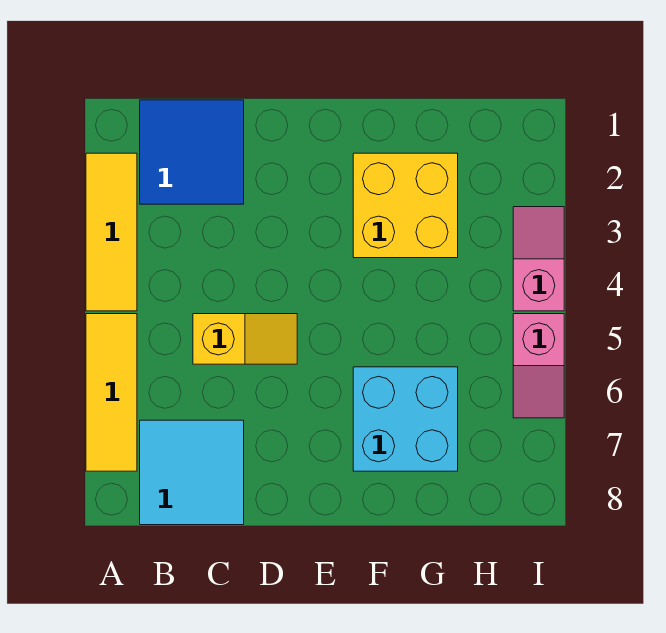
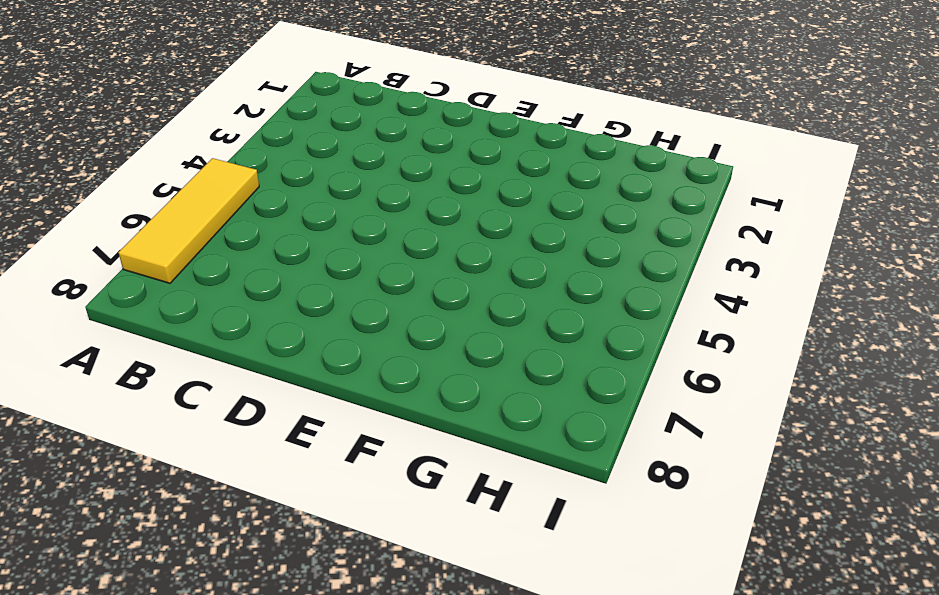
none -> yellow tile A2:A4 level 1
none -> blue tile B1:C2 level 1

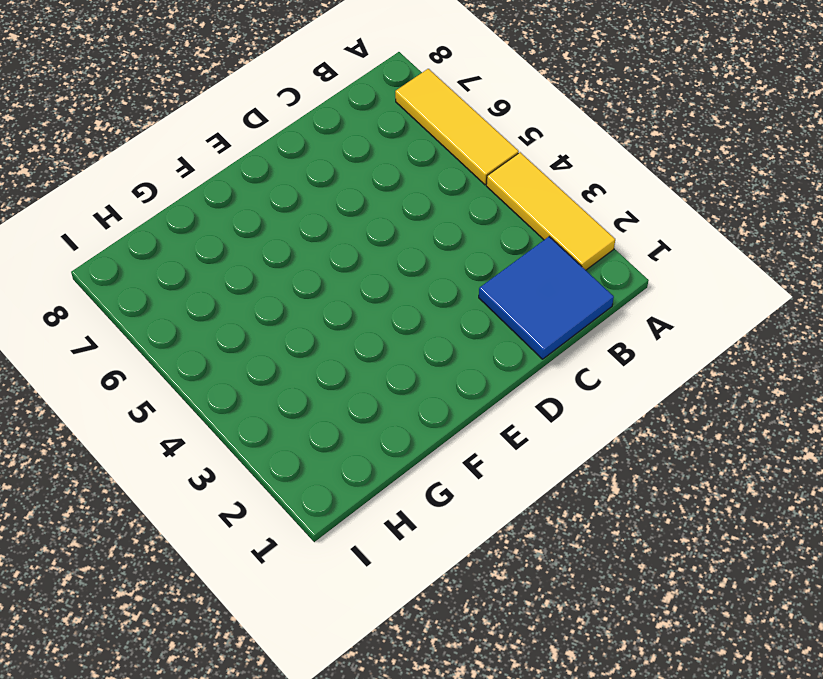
none -> cyan tile B7:C8 level 1
none -> yellow slope C5:D5 level 1 top C

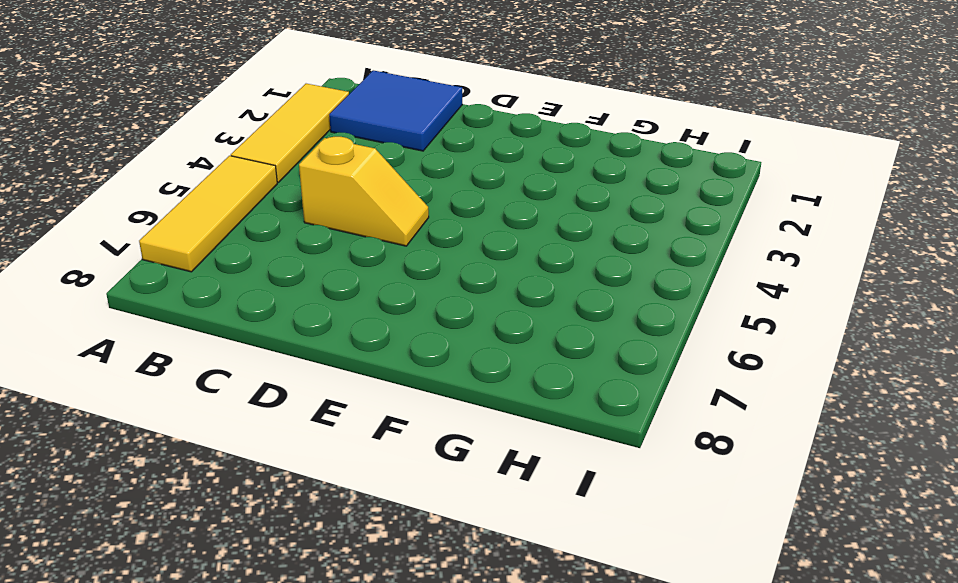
none -> cyan tile B7:C8 level 1
none -> yellow brick F2:G3 level 1

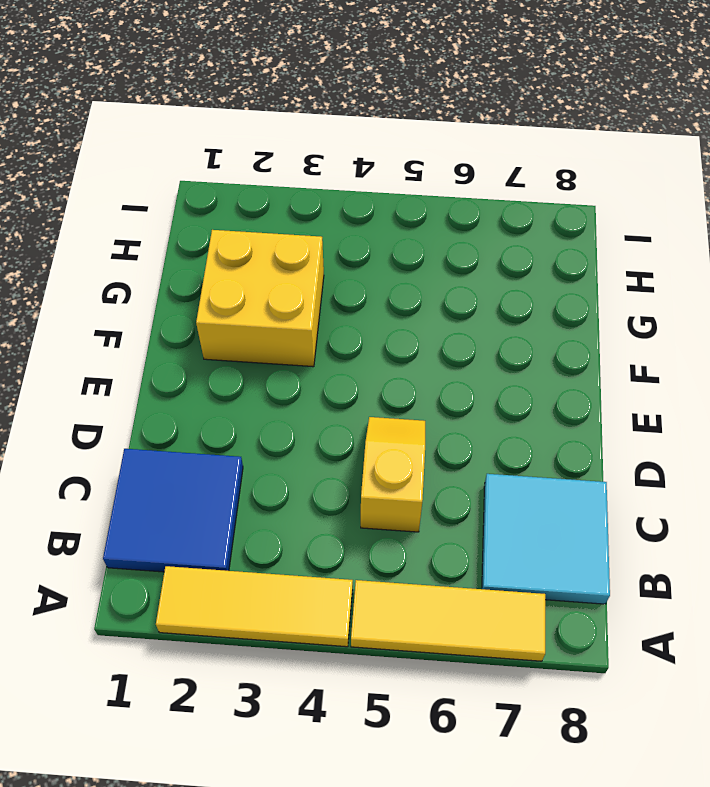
none -> cyan brick F6:G7 level 1
none -> pink slope I3:I4 level 1 top 4

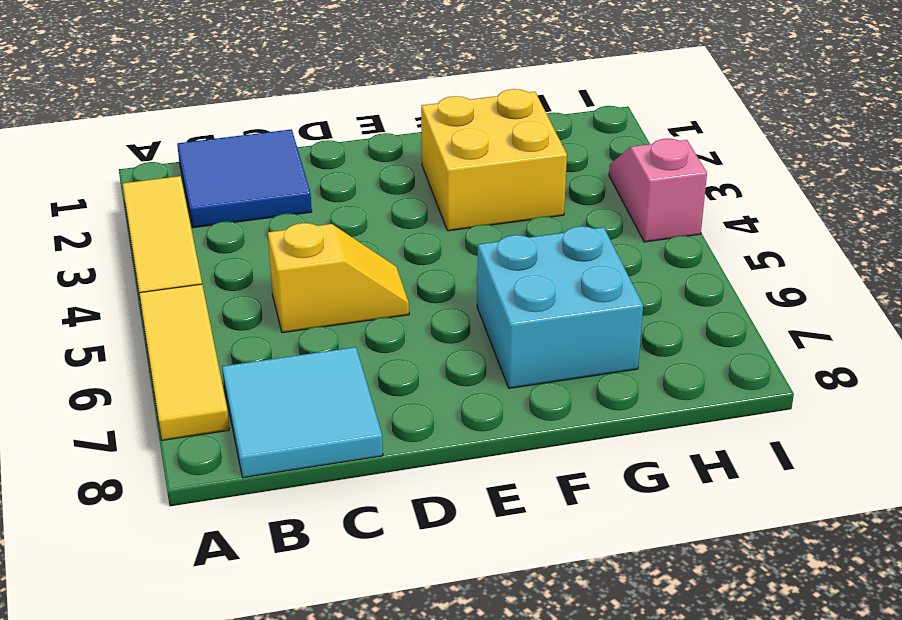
none -> pink slope I5:I6 level 1 top 5

